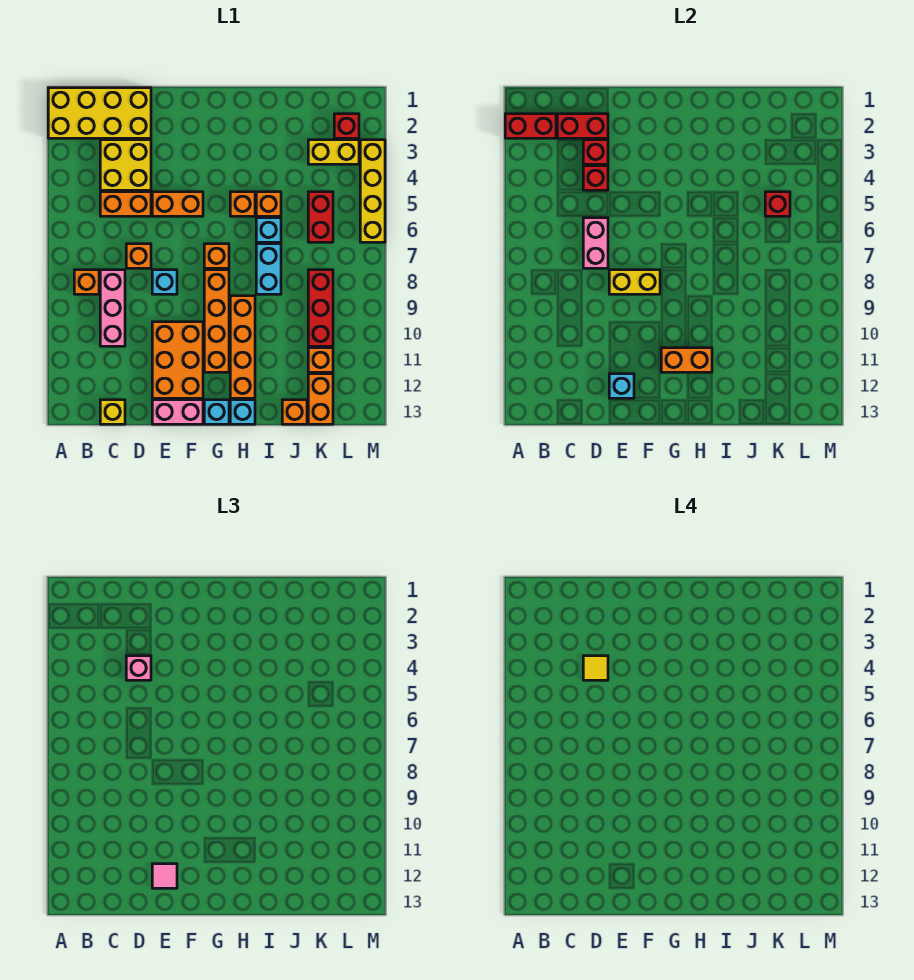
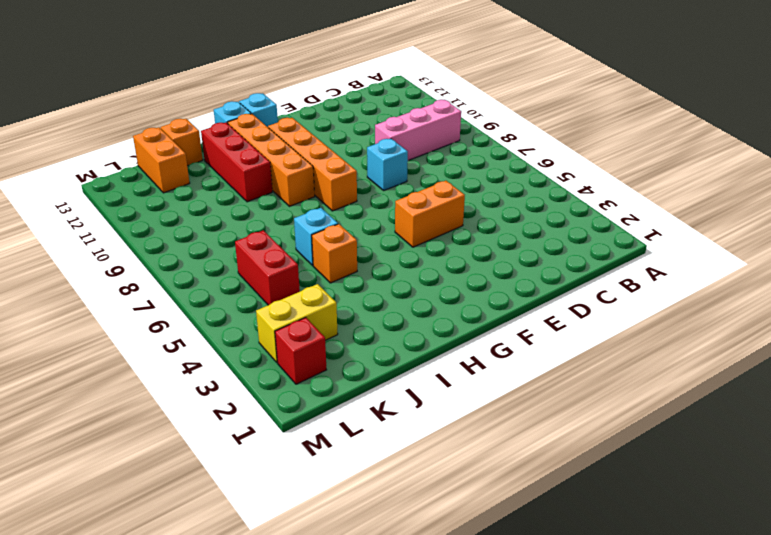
pink brick B9:D9 level 1 -> pink brick C8:C10 level 1
red brick I10:I12 level 1 -> red brick K8:K10 level 1
none -> yellow brick A1:D2 level 1
none -> orange brick B8 level 1
none -> yellow brick C3:D4 level 1
none -> orange brick C5:D5 level 1

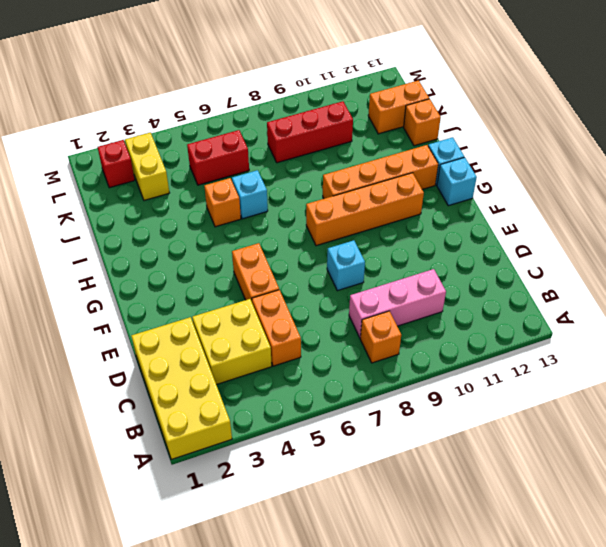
none -> yellow brick C13 level 1
none -> orange brick D7 level 1
none -> orange brick E10:F12 level 1
none -> pink brick E13:F13 level 1

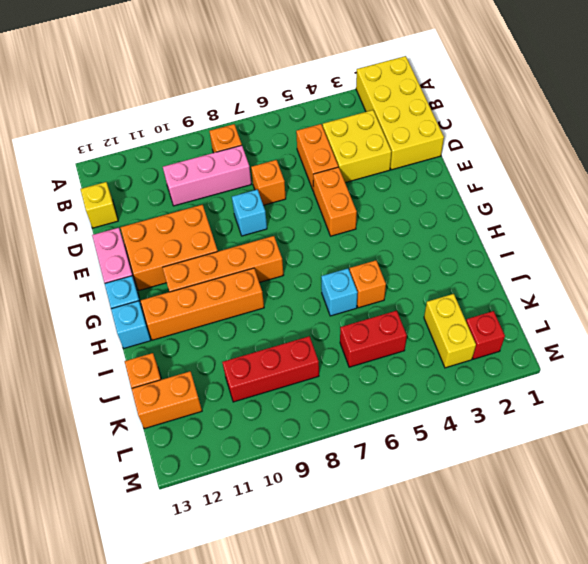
none -> orange brick G7 level 1
none -> orange brick H5 level 1
none -> cyan brick I7:I8 level 1
none -> orange brick K11 level 1

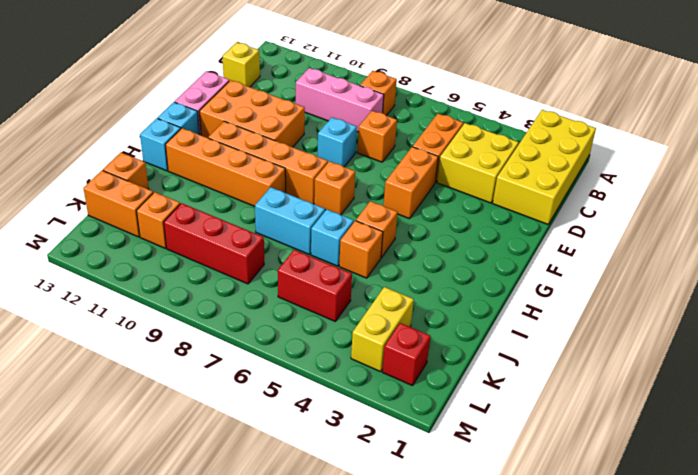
none -> yellow brick M3:M6 level 1
none -> red brick A2:B2 level 2
none -> red brick C2:D2 level 2
none -> red brick D3 level 2

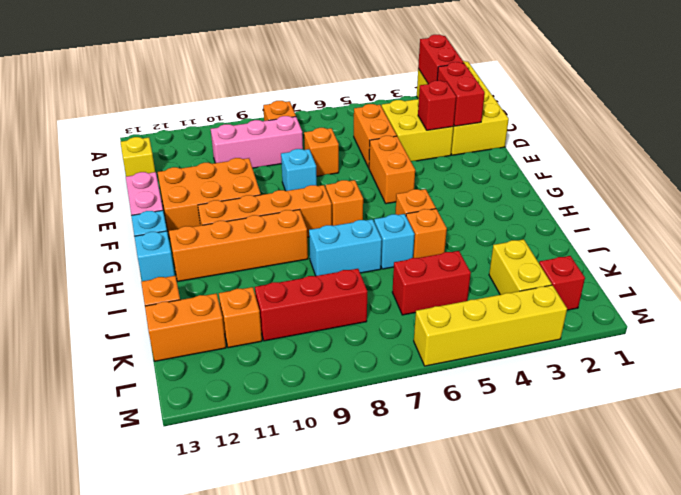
none -> red brick D4 level 2
none -> pink brick D6:D7 level 2
none -> yellow brick E8:F8 level 2
none -> cyan brick E12 level 2

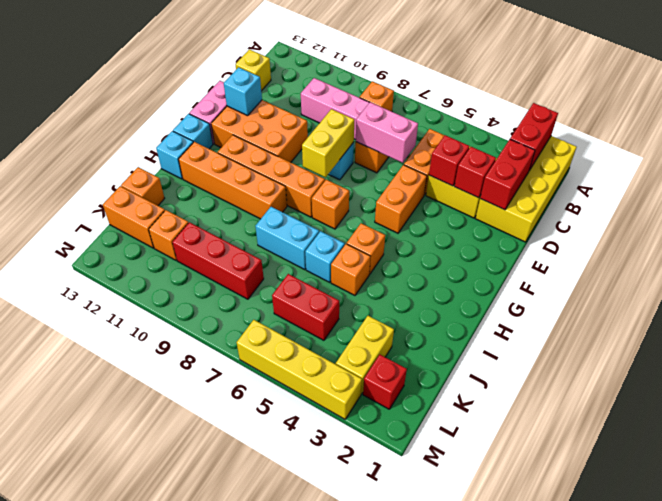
none -> orange brick G11:H11 level 2
none -> red brick K5 level 2
none -> pink brick D4 level 3
none -> pink tile E12 level 3

